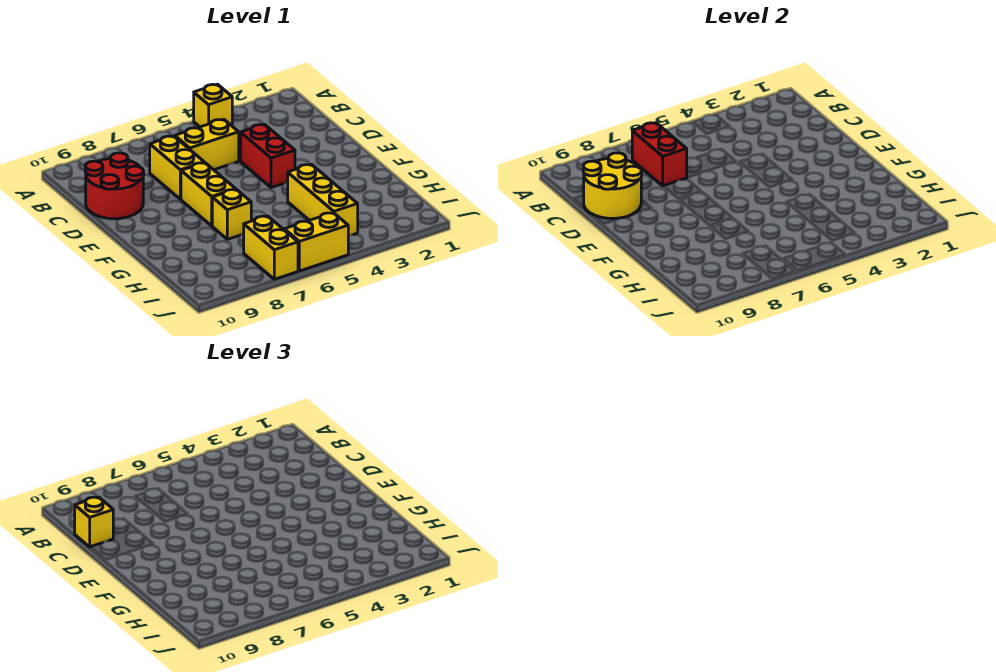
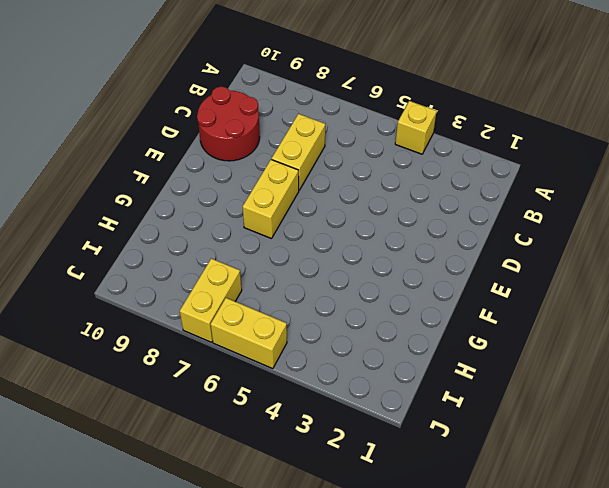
none -> yellow brick C5:C6 level 1
none -> red brick D4:E4 level 1
none -> yellow brick G4:I4 level 1

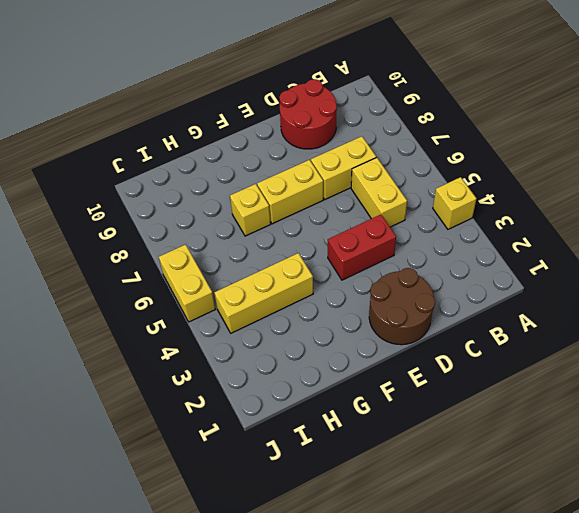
brown round brick D1:E2 level 1 -> none
none -> yellow brick I7:J7 level 1
none -> red brick B7:C7 level 2
none -> yellow round brick C9:D10 level 2

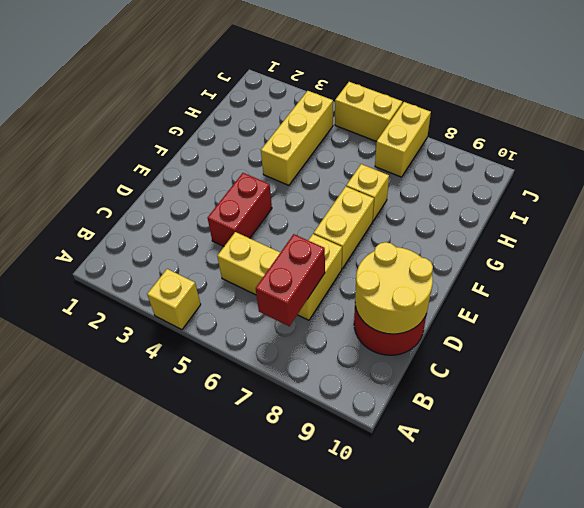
none -> yellow brick C10 level 3

